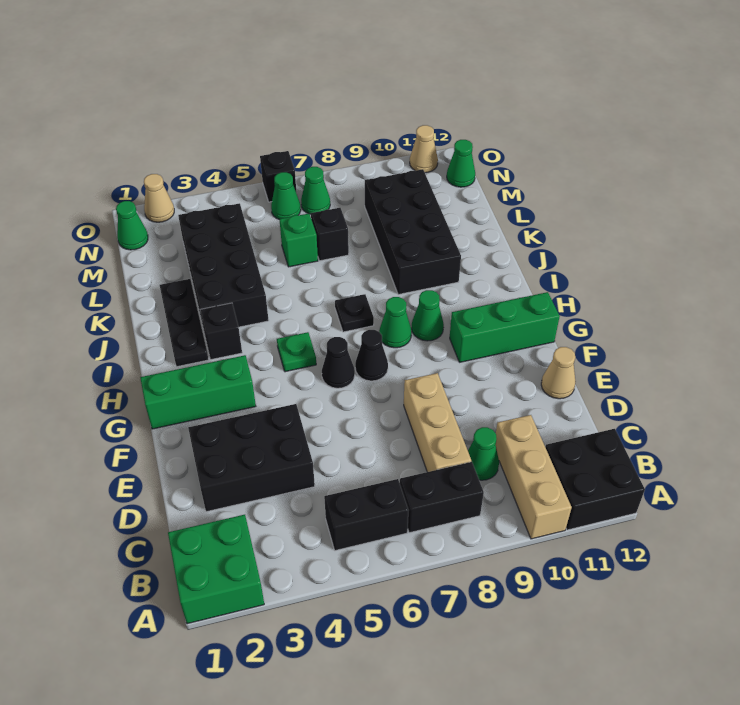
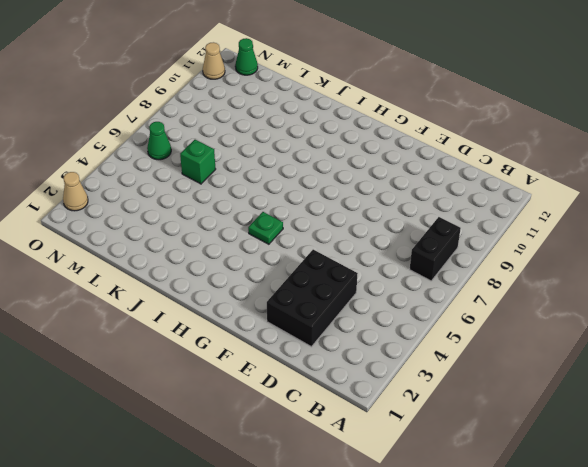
none -> green brick A1:B2 level 1
none -> tan brick A10:C10 level 1
none -> black brick A11:B12 level 1
none -> black brick B5:B6 level 1

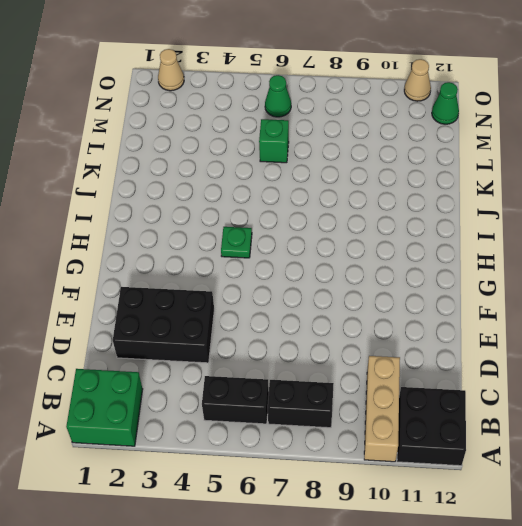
none -> tan brick C8:E8 level 1
none -> green cone C9 level 1
none -> tan cone E12 level 1
none -> green brick G1:G3 level 1

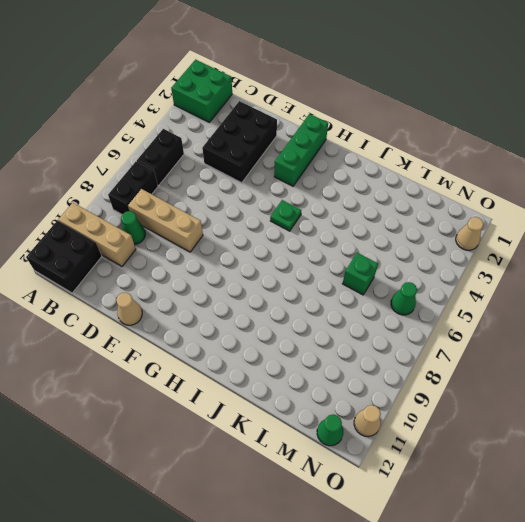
none -> black cone G6 level 1
none -> black cone G7 level 1
none -> green brick G10:G12 level 1
none -> green cone H8 level 1

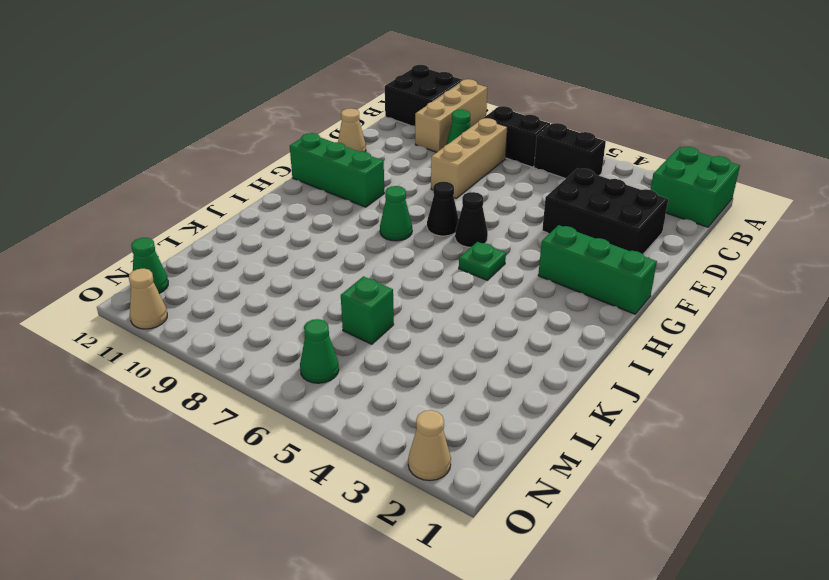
none -> green cone H9 level 1
none -> black plate I2:K2 level 1
none -> black brick I3 level 1
none -> black plate I7 level 1

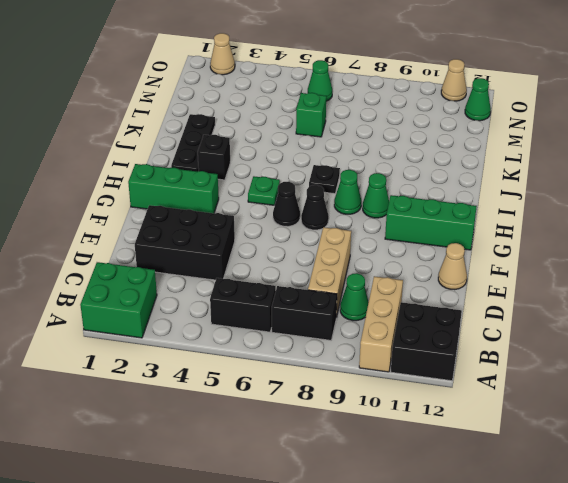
none -> black brick J3:M4 level 1
none -> black brick J9:M10 level 1
none -> black brick L7 level 1
none -> green cone N1 level 1

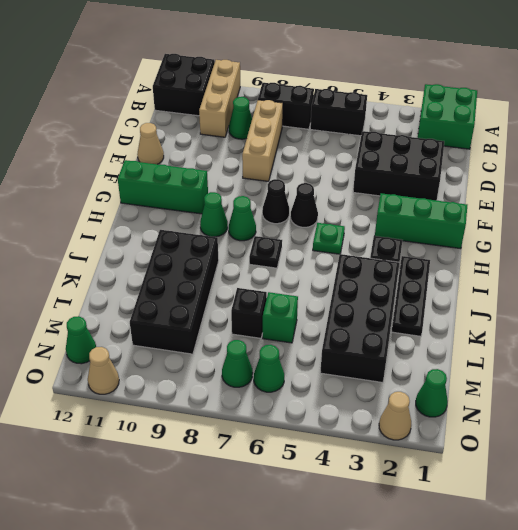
none -> black brick O6 level 1

